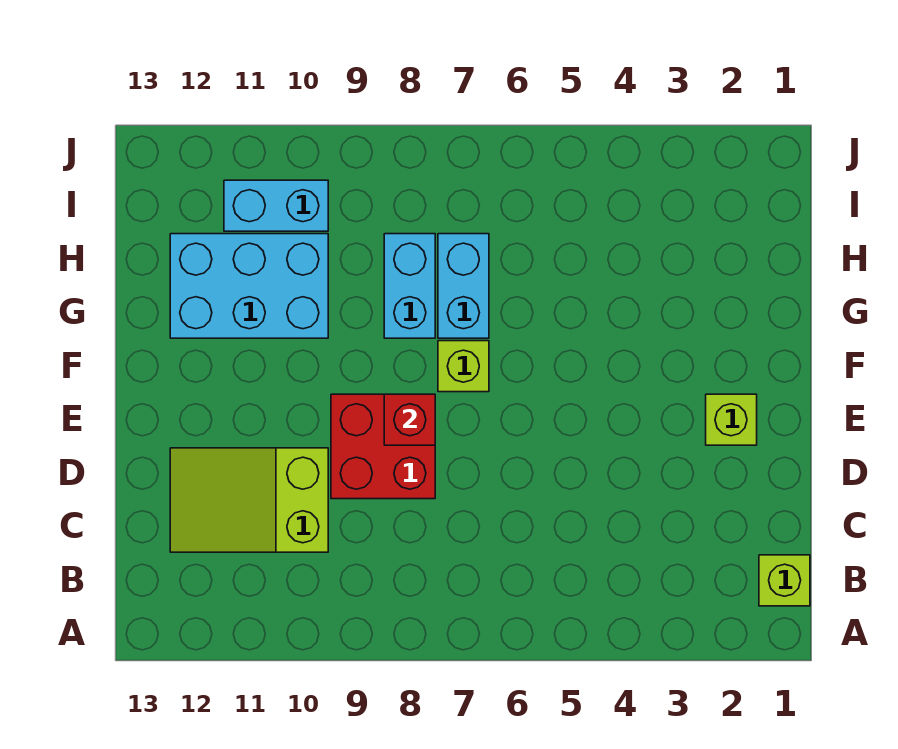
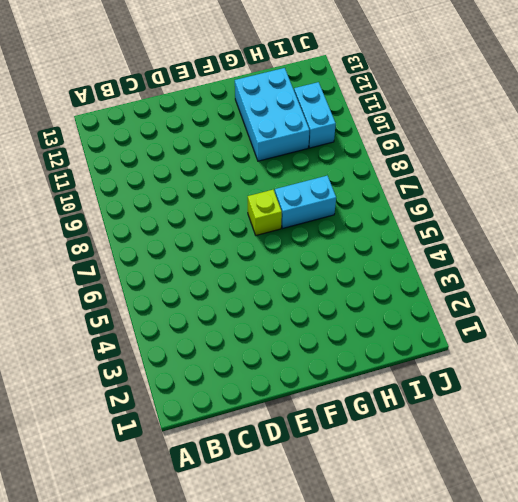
none -> lime brick B1 level 1
none -> lime slope C10:D12 level 1 top 10

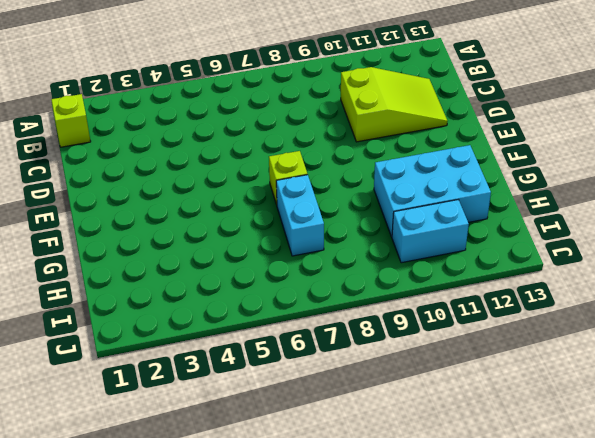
none -> red brick D8:E9 level 1
none -> lime brick E2 level 1

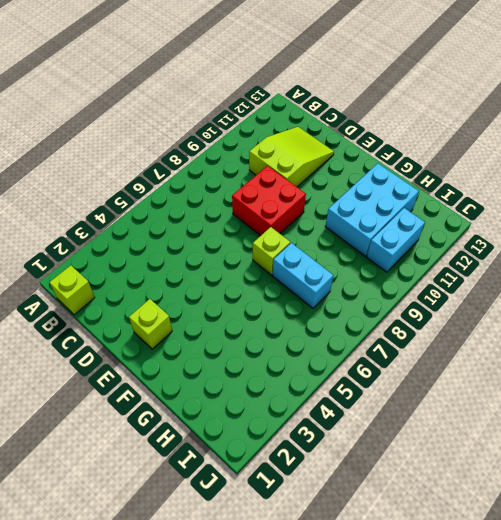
none -> cyan brick G8:H8 level 1
none -> red brick E8 level 2

